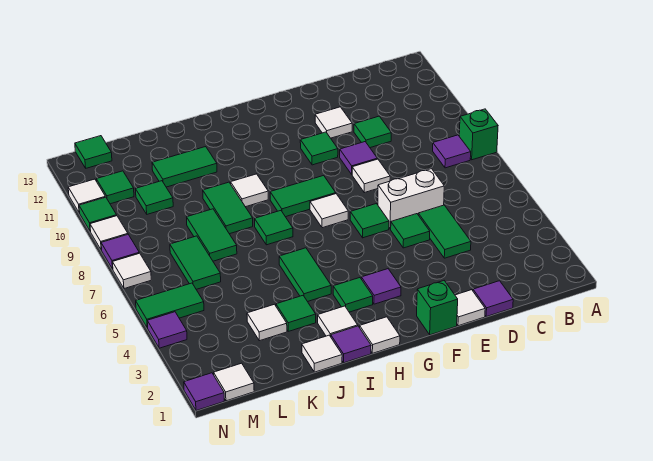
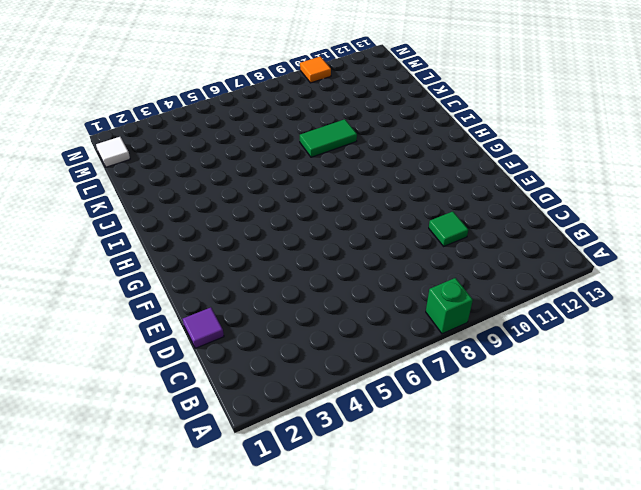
orange tile N10 level 1 -> green tile N10 level 1
none -> purple tile B8 level 1
none -> green tile D4:D5 level 1
none -> white brick D6:E6 level 1
none -> white tile E1 level 1

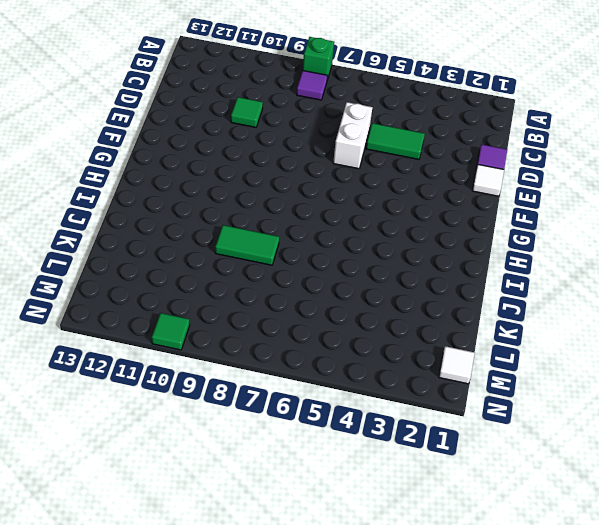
none -> green tile E5 level 1
none -> white tile E8 level 1
none -> purple tile E9 level 1
none -> white tile E11 level 1

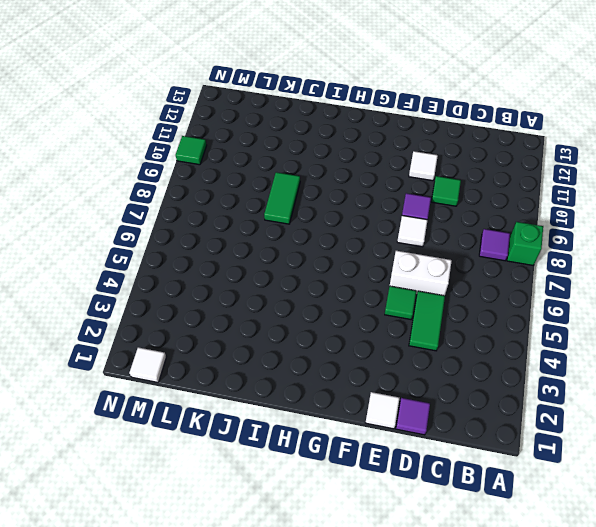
none -> green brick F1 level 1
none -> green tile F6 level 1
none -> green tile F10 level 1
none -> purple tile G3 level 1

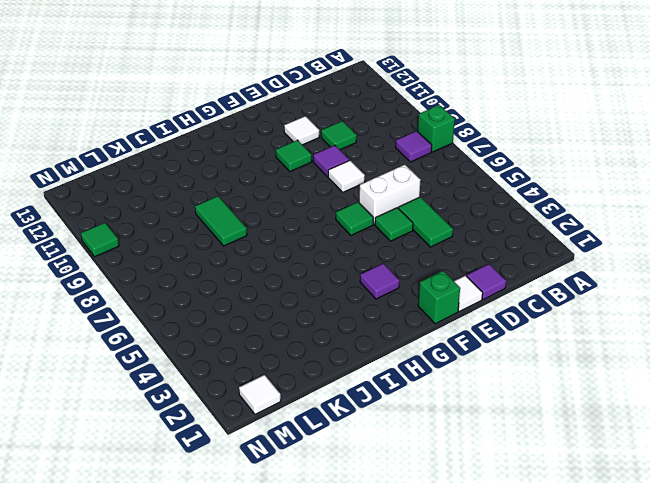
none -> white tile G7 level 1
none -> green tile G8:H8 level 1
none -> white tile H1 level 1
none -> green tile H3 level 1

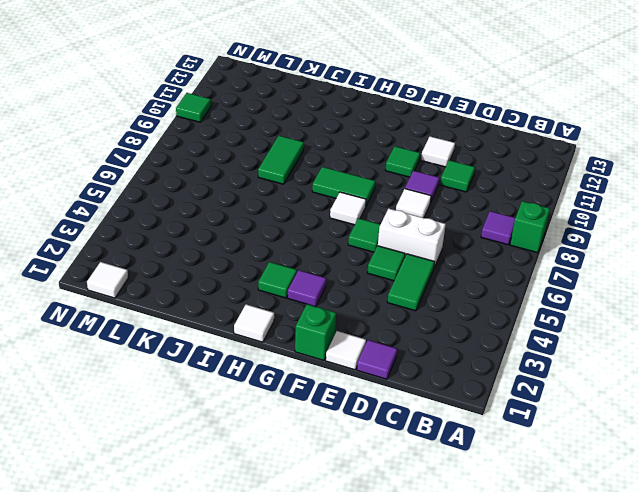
none -> purple tile I1 level 1
none -> white tile I2 level 1
none -> green tile I4:I5 level 1
none -> green tile I7 level 1

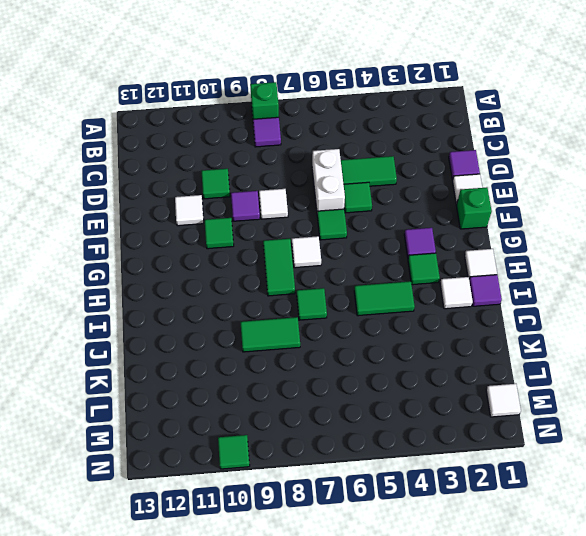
none -> white tile I9 level 1
none -> white tile J1 level 1
none -> green tile J3 level 1
none -> green tile J11:K11 level 1

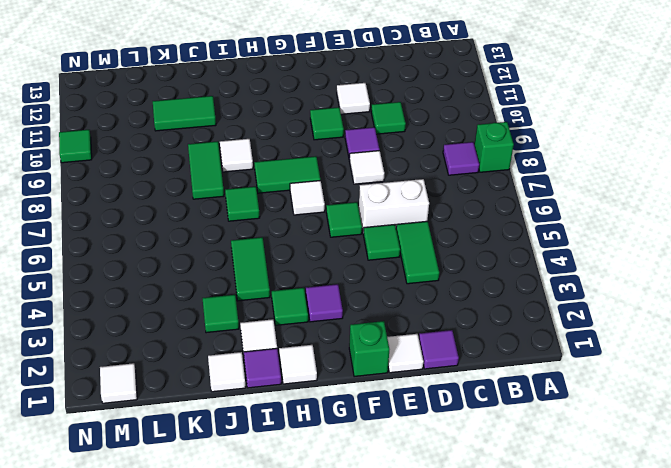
none -> white tile K3 level 1
none -> green tile K7:K8 level 1
none -> green tile L6:L7 level 1
none -> green tile L10 level 1

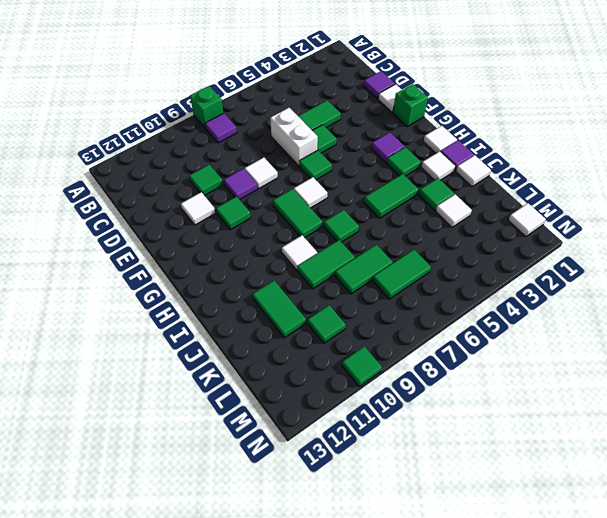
none -> green tile M5:N5 level 1
none -> green tile M11 level 1
none -> green tile M13 level 1
none -> purple tile N1 level 1

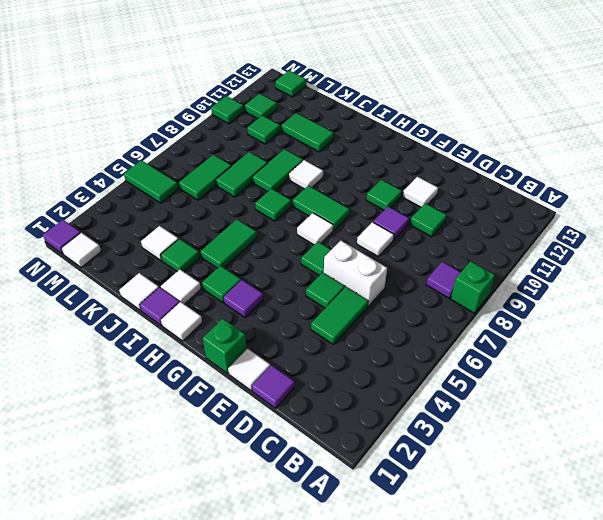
none -> purple tile N4 level 1
none -> white tile N7 level 1
none -> purple tile N8 level 1
none -> white tile N9 level 1

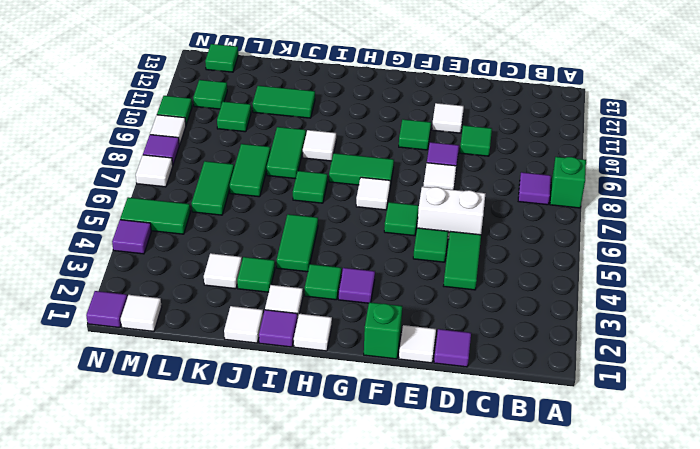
none -> white tile N11 level 1

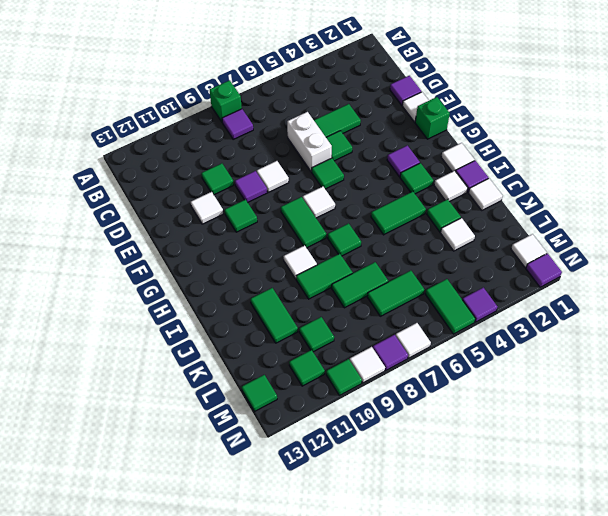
none -> white tile N11 level 1

